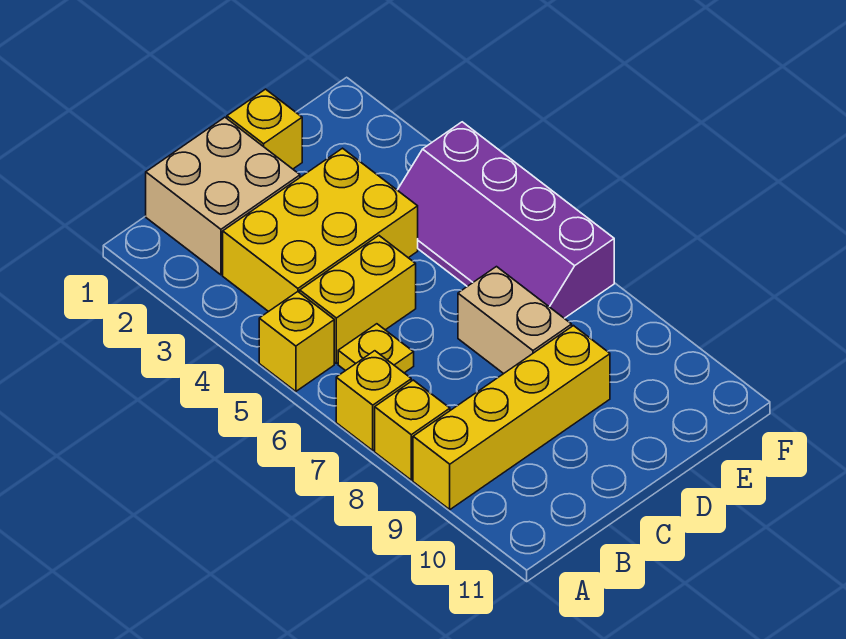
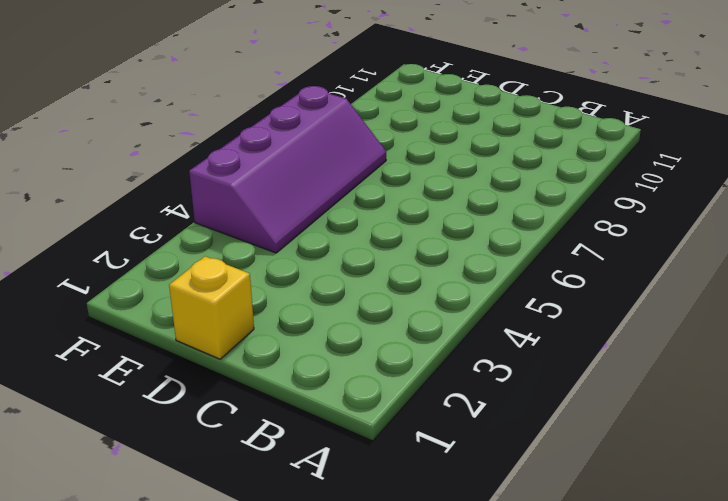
none -> yellow brick A5 level 1
none -> yellow brick A7 level 1

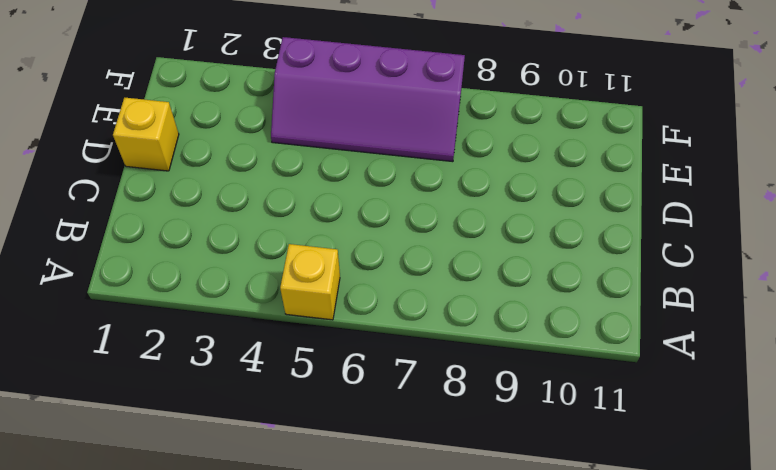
none -> yellow brick A7 level 1
none -> yellow brick A8 level 1

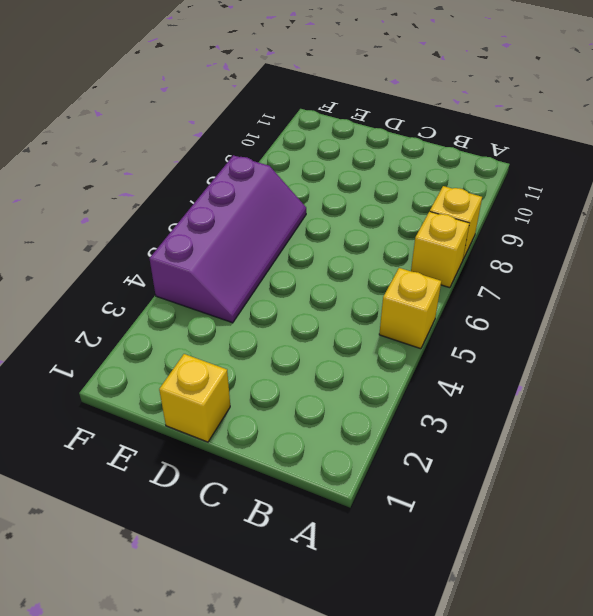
none -> yellow brick A9:D9 level 1
none -> tan brick B1:C2 level 1

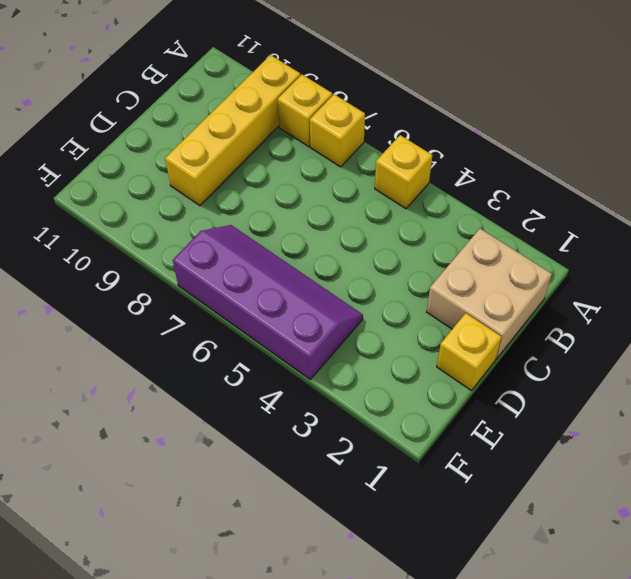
none -> yellow brick B3:D4 level 1
none -> yellow brick B5:C5 level 1

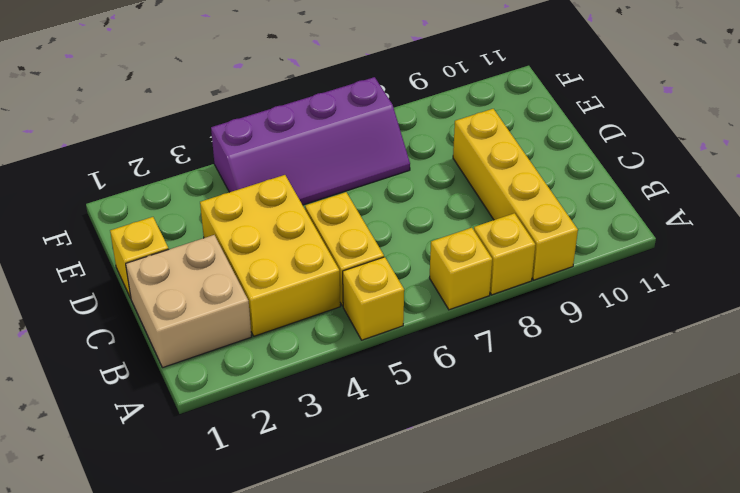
none -> yellow plate B6 level 1
none -> tan brick D7:D8 level 1

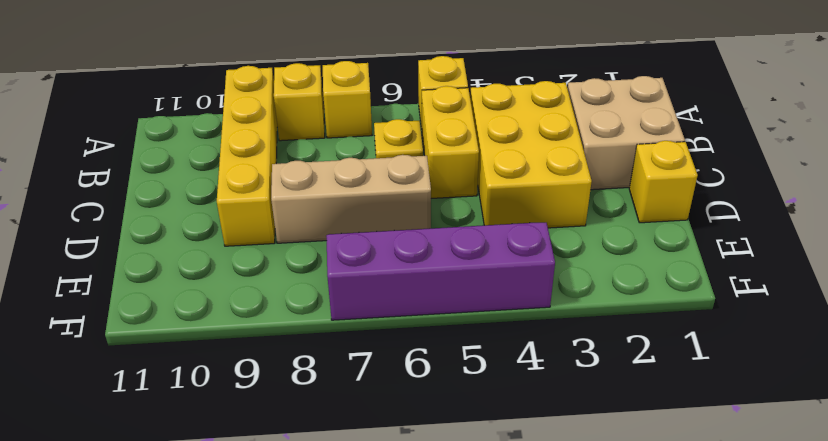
tan brick D6:D8 level 1 -> tan brick D7:D8 level 1

